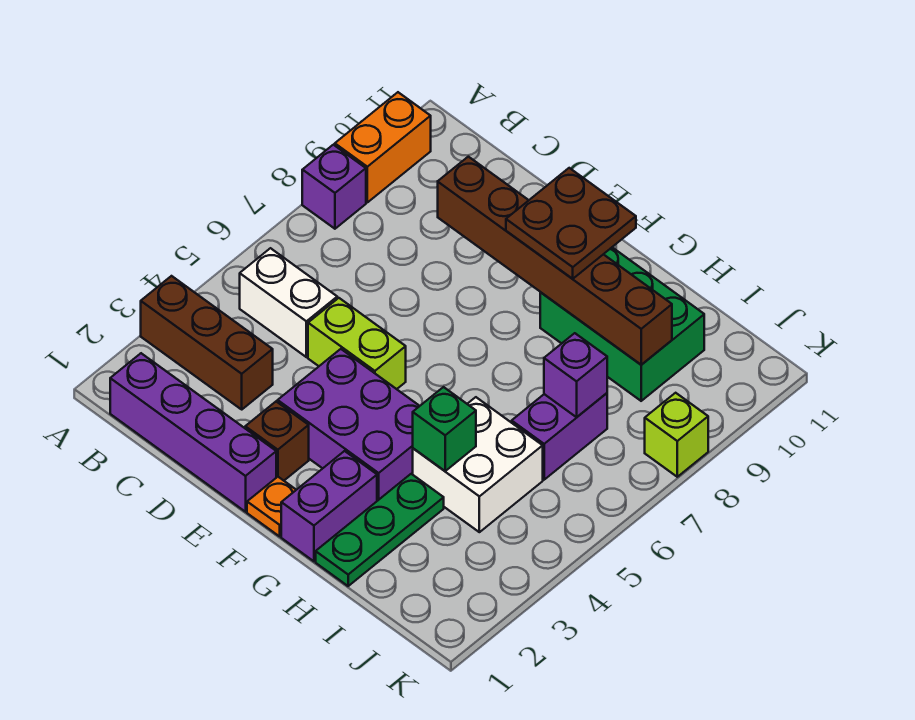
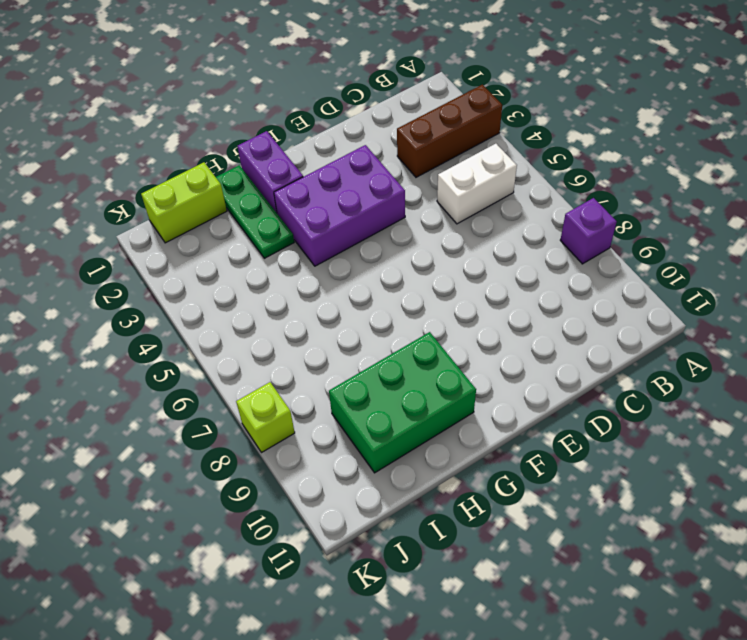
lime brick I1:J1 level 1 -> lime brick D5:E5 level 1
none -> orange brick A9:A10 level 1
none -> purple brick B1:E1 level 1
none -> brown brick E2 level 1

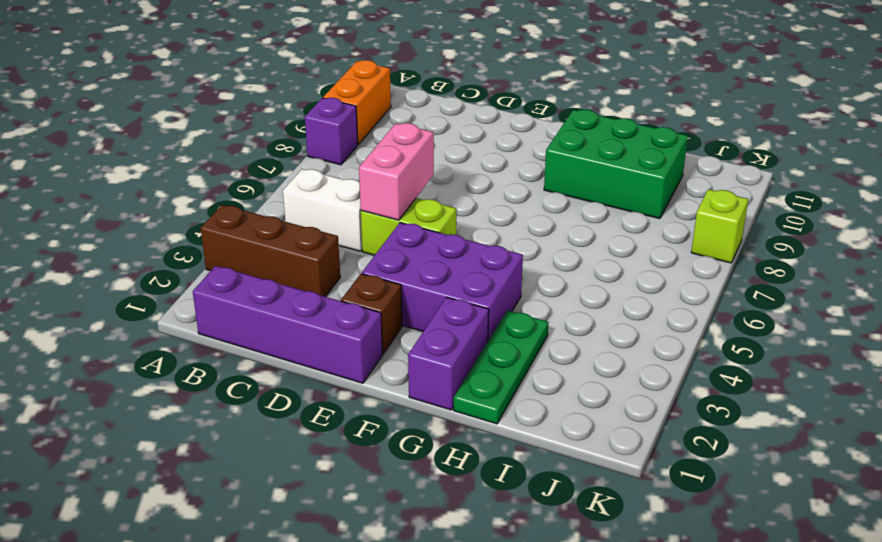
pink brick D5:D6 level 2 -> none
none -> orange plate F1 level 1
none -> white brick H4:I5 level 1
none -> purple brick I6:I7 level 1

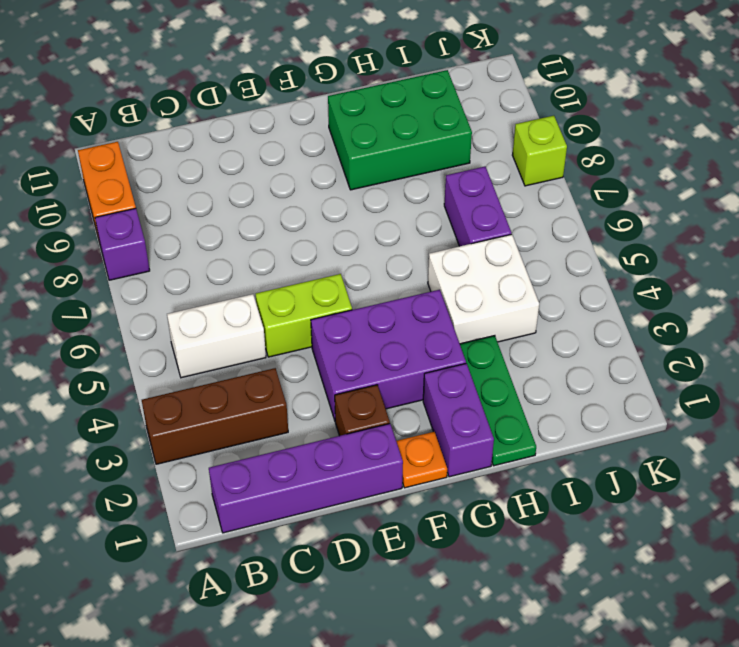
none -> brown brick D9:I9 level 2
none -> green brick H4 level 2
none -> purple brick I7 level 2

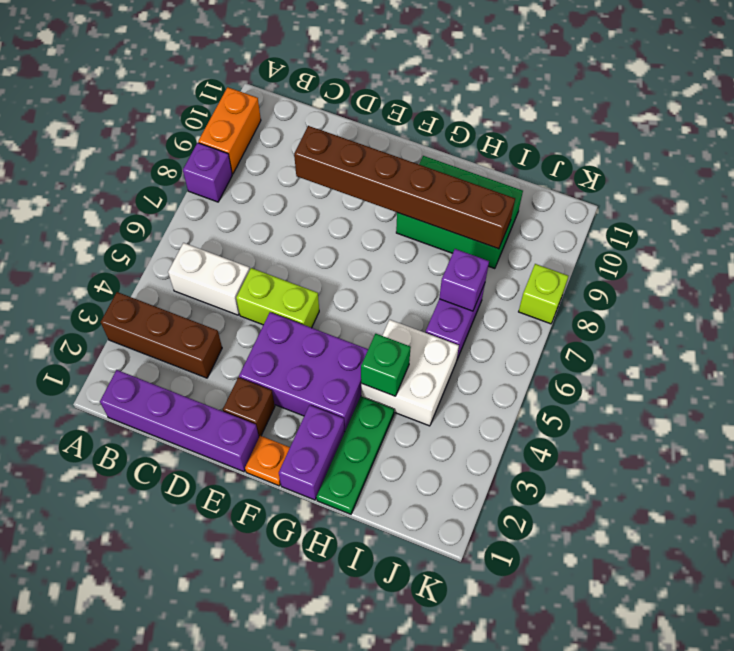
none -> brown plate F9:G10 level 3

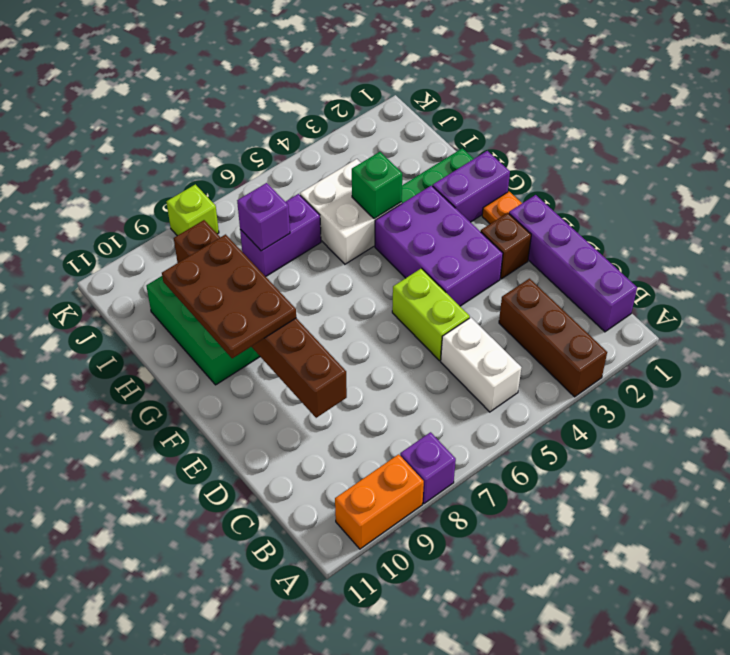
brown plate F9:H10 level 3 -> brown plate F9:G10 level 3

